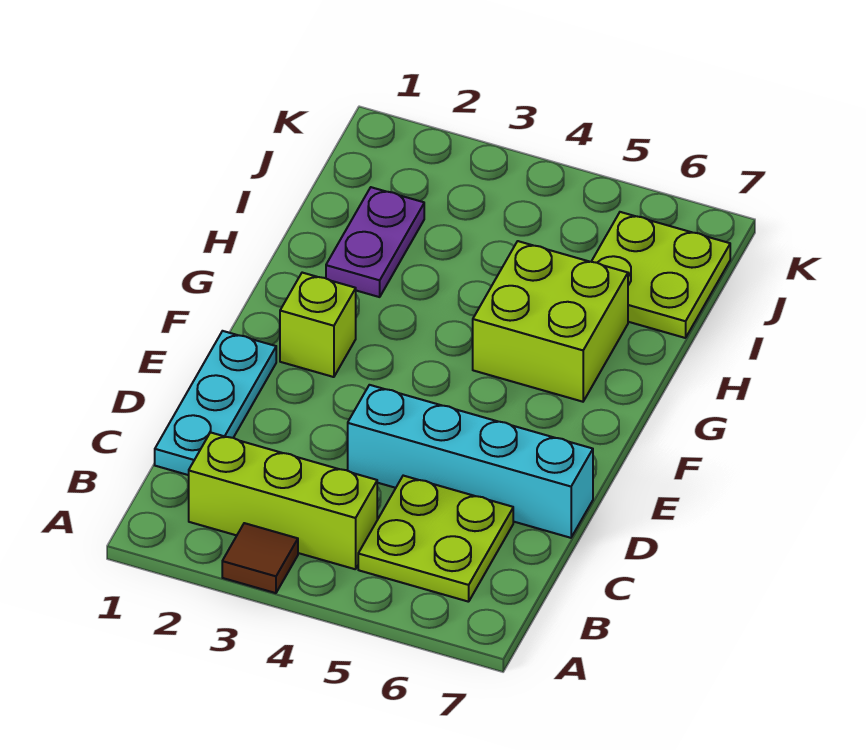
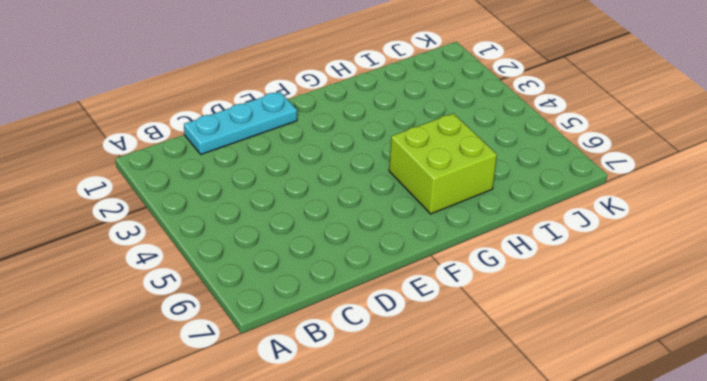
none -> brown tile A3 level 1
none -> lime brick B2:B4 level 1

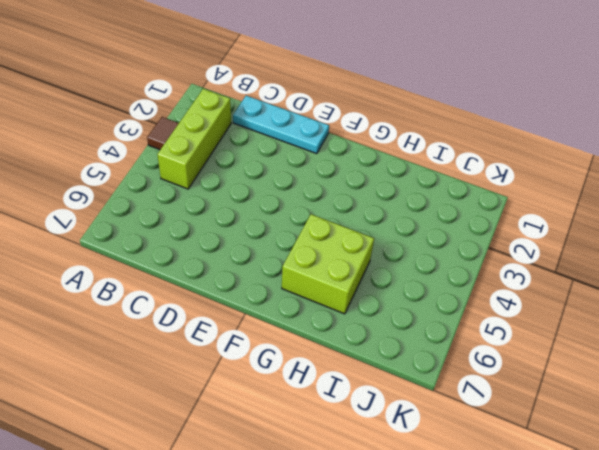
none -> lime plate B5:C6 level 1
none -> cyan brick D4:D7 level 1

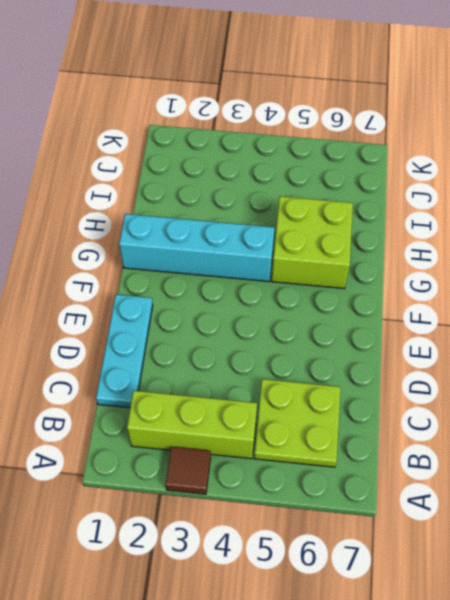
cyan brick G1:G4 level 1 -> cyan brick D4:D7 level 1
none -> lime brick F2 level 1
none -> purple plate H2:I2 level 1

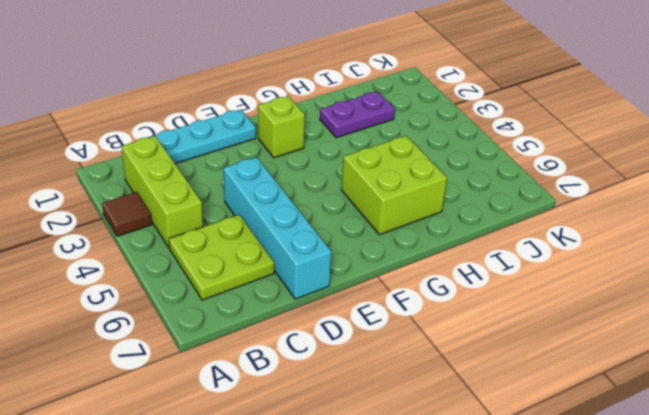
none -> lime plate I6:J7 level 1

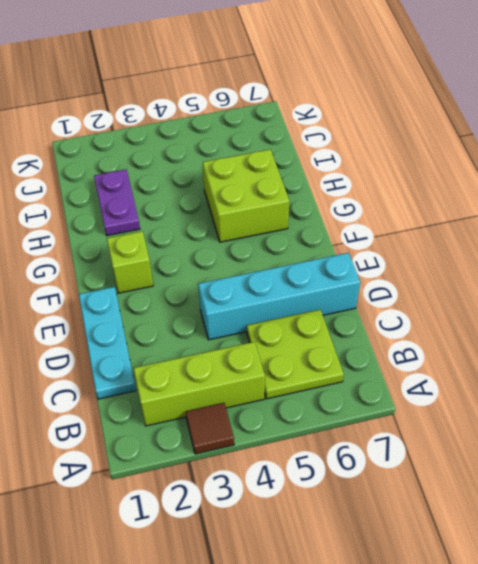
none -> lime plate I6:J7 level 1

